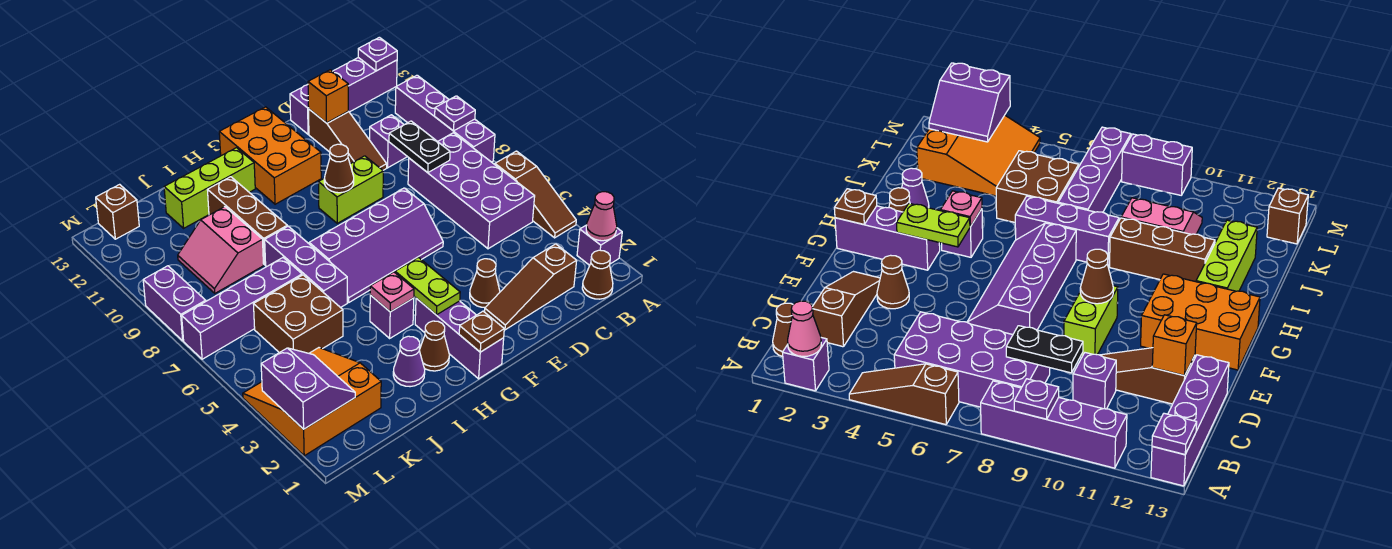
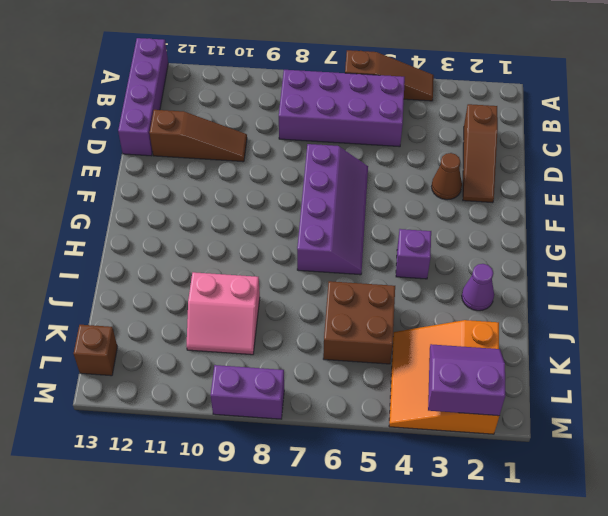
none -> purple brick A2 level 1
none -> purple brick A8:A11 level 1
none -> brown cone B1 level 1
none -> purple brick C10 level 1

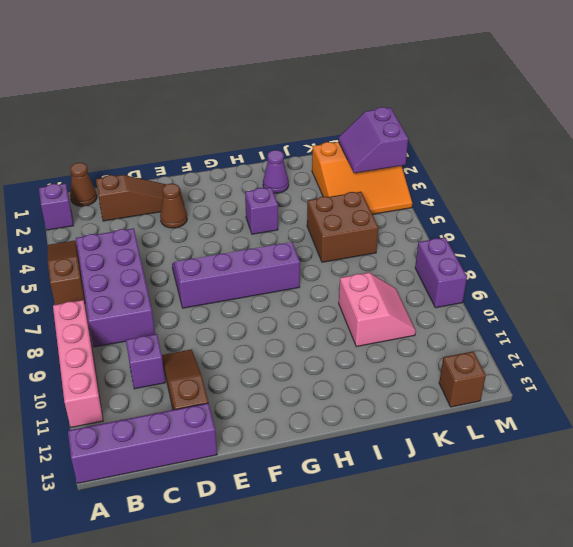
pink brick A8:A11 level 1 -> purple brick A8:A11 level 1
none -> lime brick E9:F9 level 1
none -> orange brick F11:G13 level 1
none -> purple brick G1:G3 level 1
none -> brown cone H2 level 1

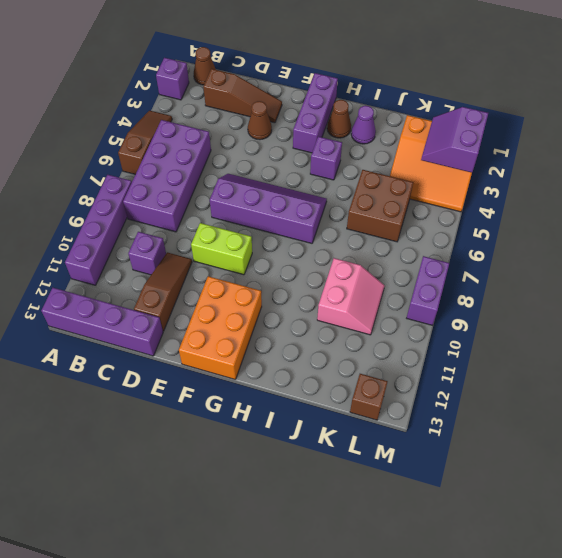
none -> lime brick H12:J12 level 1
none -> purple brick I6:I8 level 1
none -> brown brick I9:I11 level 1
none -> purple brick J7:M7 level 1

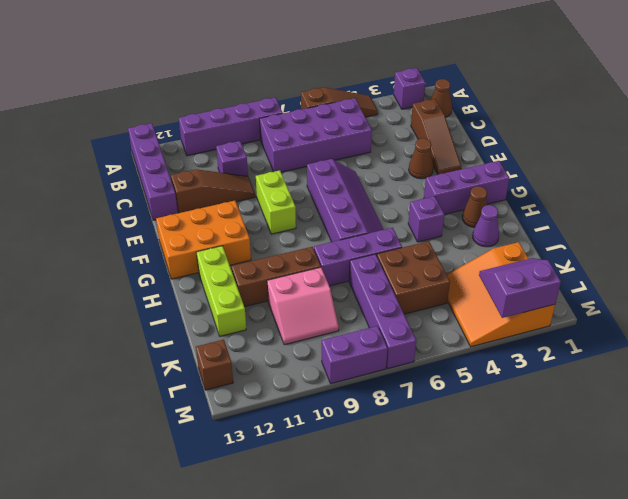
none -> pink cone A2 level 2
none -> purple plate A9 level 2
none -> purple plate A13 level 2
none -> black plate C8:C9 level 2

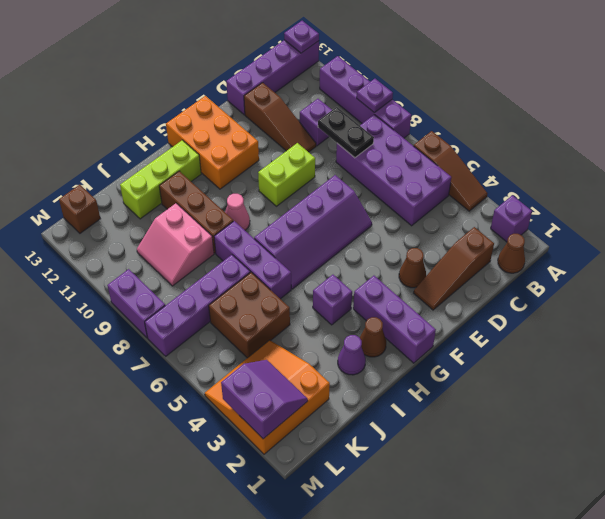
pink cone H9 level 1 -> pink cone A2 level 2
none -> orange brick D12 level 2
none -> brown cone F9 level 2
none -> brown plate G1 level 2
none -> lime plate G3:G4 level 2

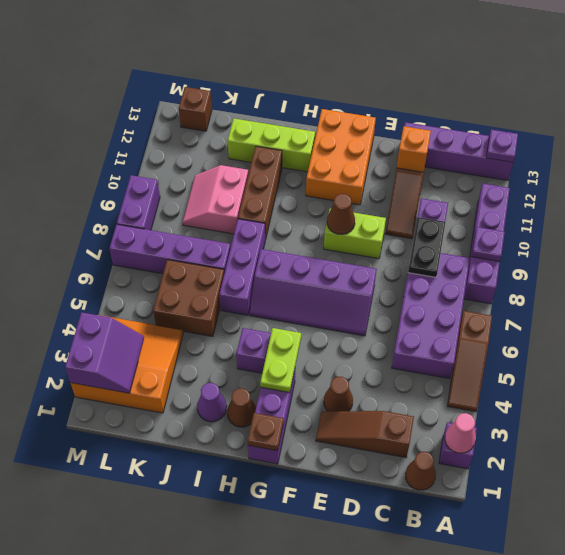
none -> pink plate H4 level 2

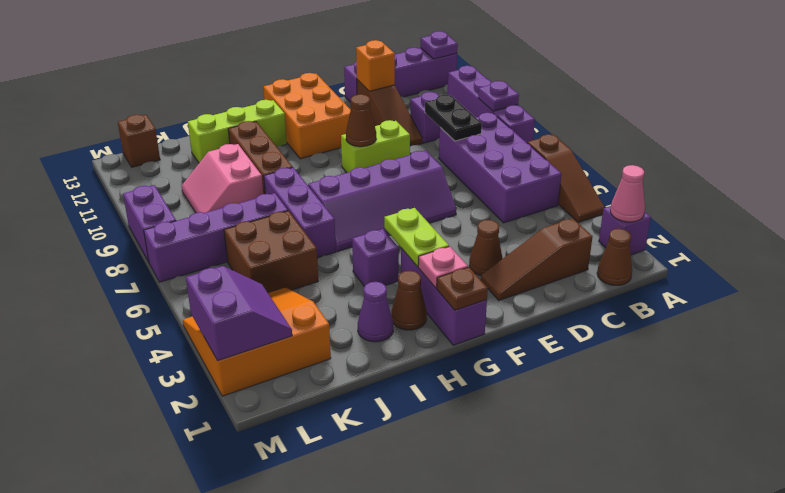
pink plate G2 level 2 -> pink plate H4 level 2

